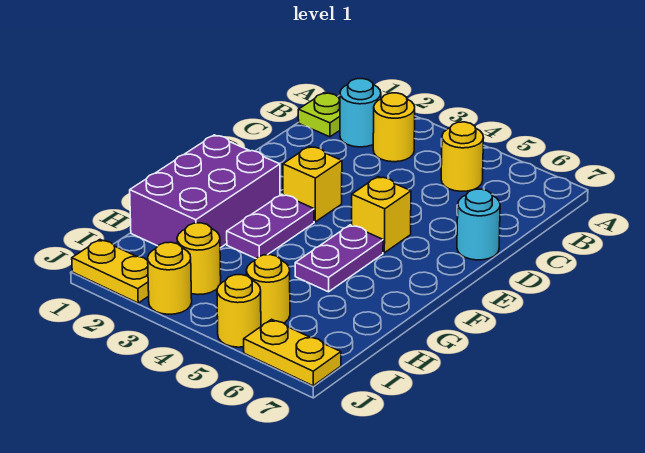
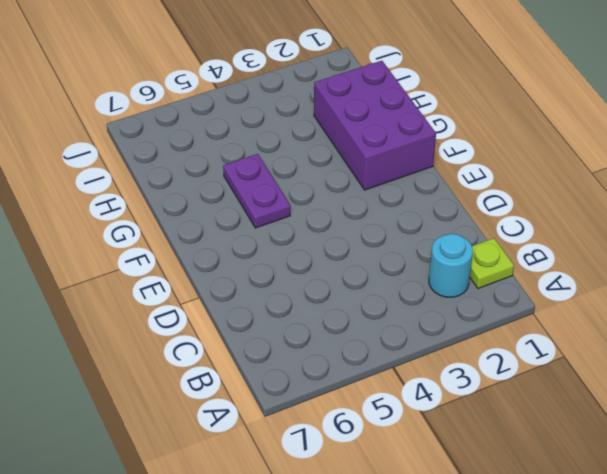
none -> yellow round brick B3 level 1
none -> yellow round brick B5 level 1
none -> cyan round brick D7 level 1

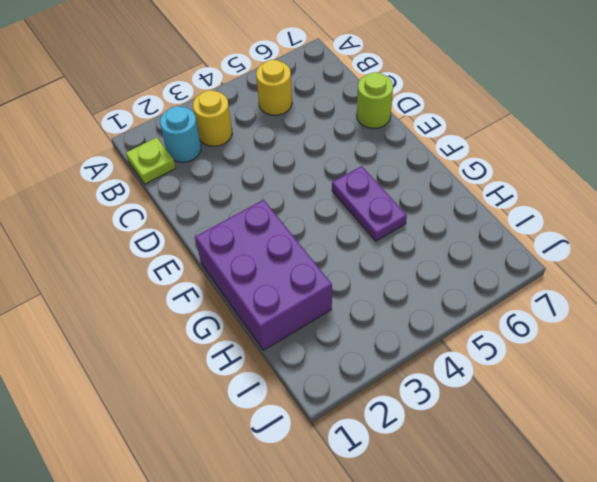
lime round brick D7 level 1 -> cyan round brick D7 level 1
none -> yellow brick E3 level 1
none -> yellow brick E5 level 1
none -> purple plate F3:G3 level 1

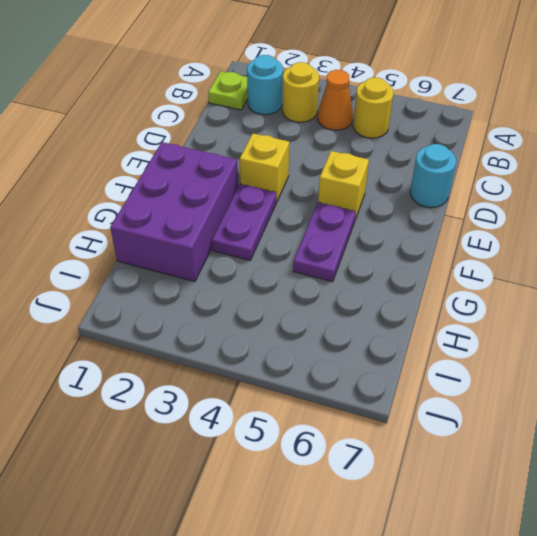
orange cone B4 level 1 -> none
none -> yellow round brick I3 level 1
none -> yellow round brick I5 level 1
none -> yellow plate J1:J2 level 1

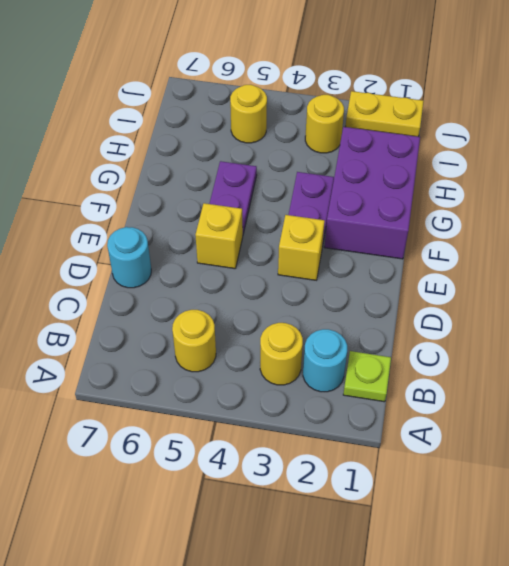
none -> yellow round brick J3 level 1
none -> yellow round brick J5 level 1
none -> yellow plate J6:J7 level 1

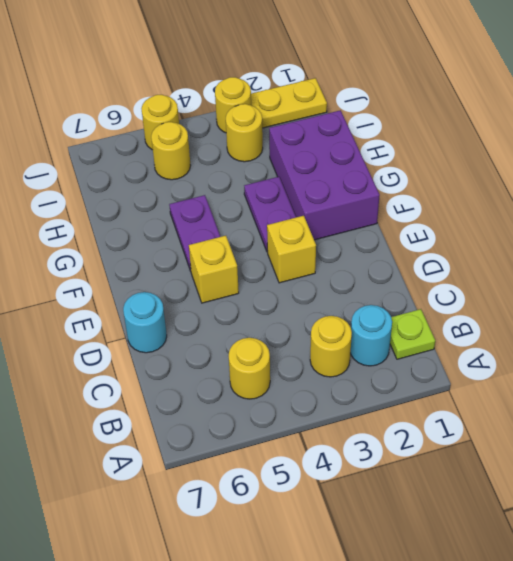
none -> yellow plate J6:J7 level 1

